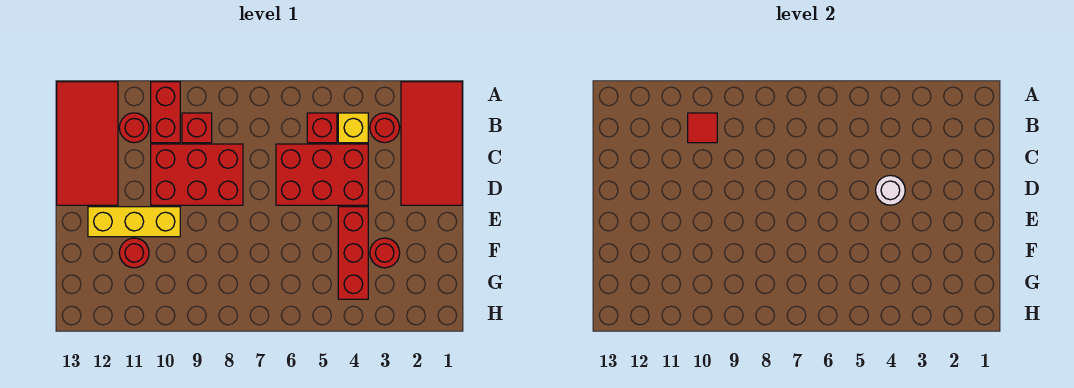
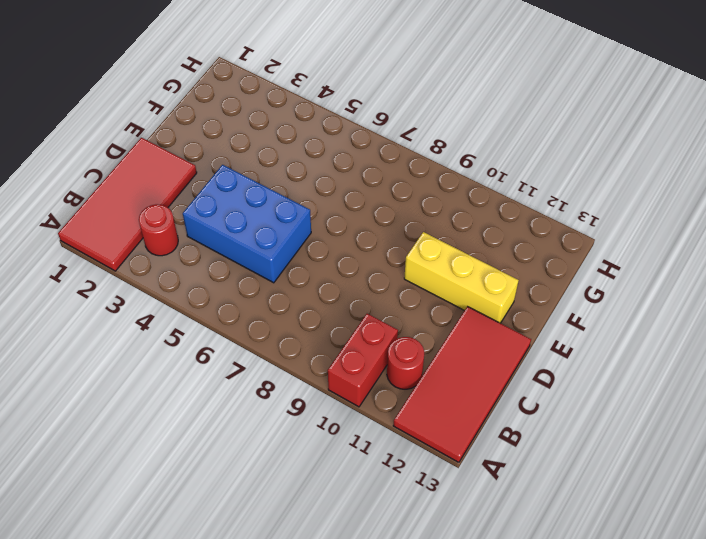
blue brick C4:D6 level 1 -> red brick C4:D6 level 1
none -> yellow brick B4 level 1
none -> red brick B5 level 1
none -> red brick B9 level 1

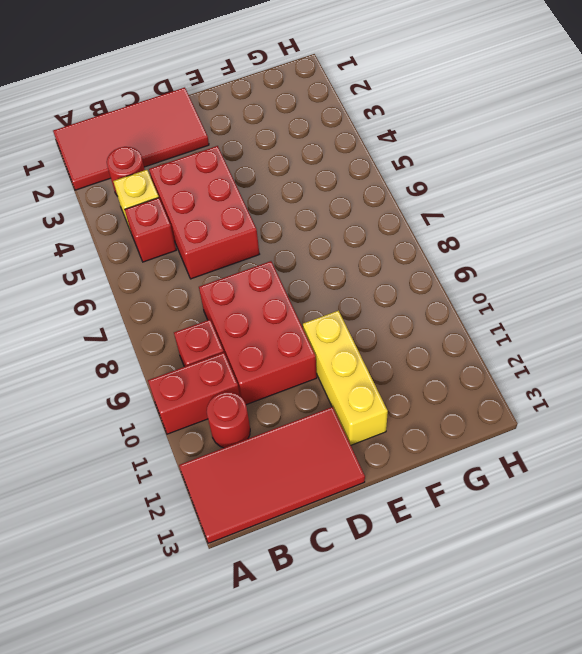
none -> red brick E4:G4 level 1
none -> red round brick F3 level 1
none -> red round brick F11 level 1

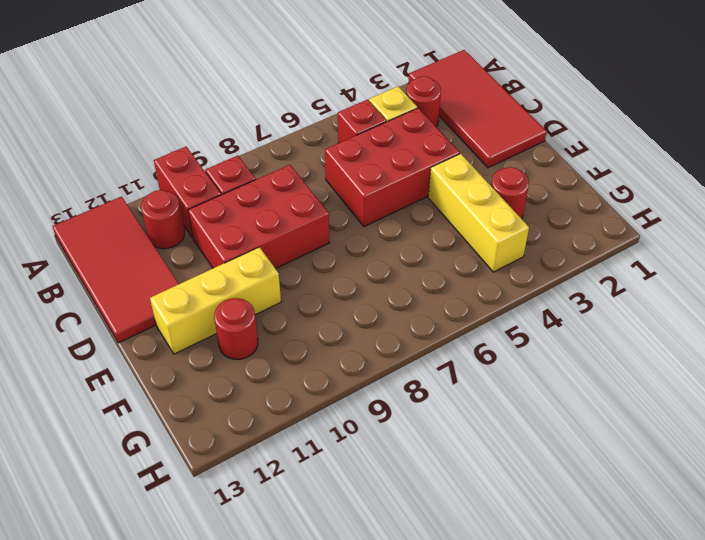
yellow brick E4:G4 level 1 -> red brick E4:G4 level 1
none -> red tile B10 level 2
none -> white round brick D4 level 2

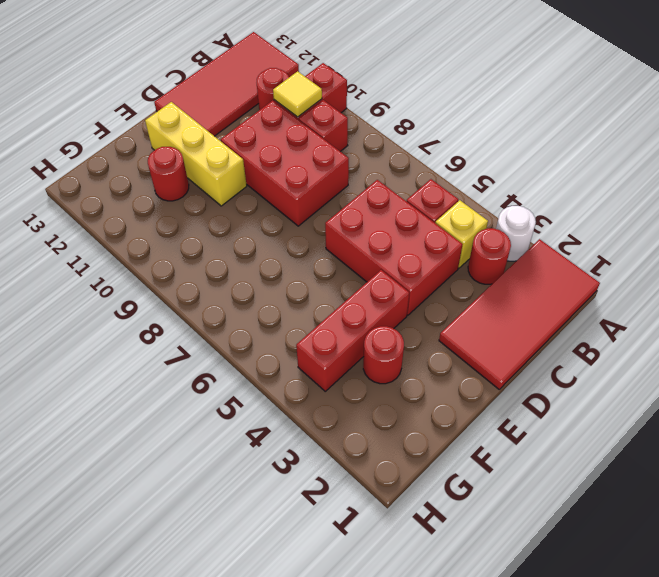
white round brick A3 level 1 -> white round brick D4 level 2
yellow tile B10 level 2 -> red tile B10 level 2

